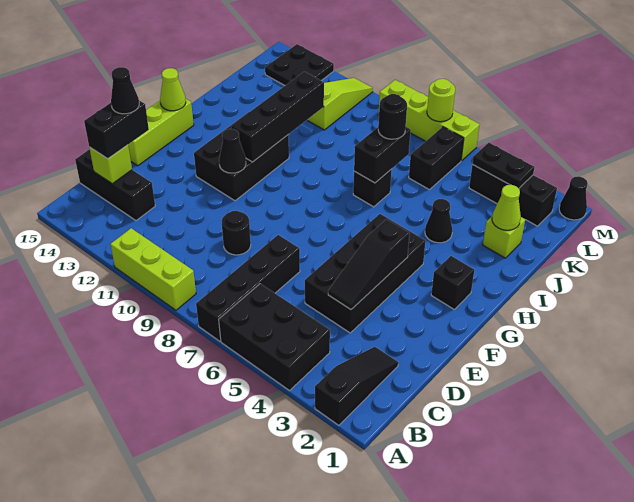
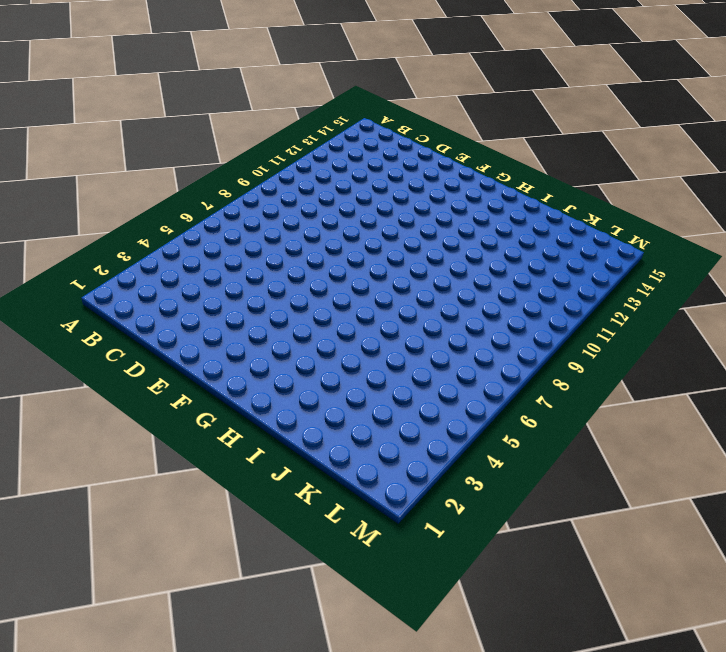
none -> black slope A2:C2 level 1 top A
none -> black brick A4:B6 level 1
none -> black brick A7:D7 level 1
none -> lime brick A9:A11 level 1

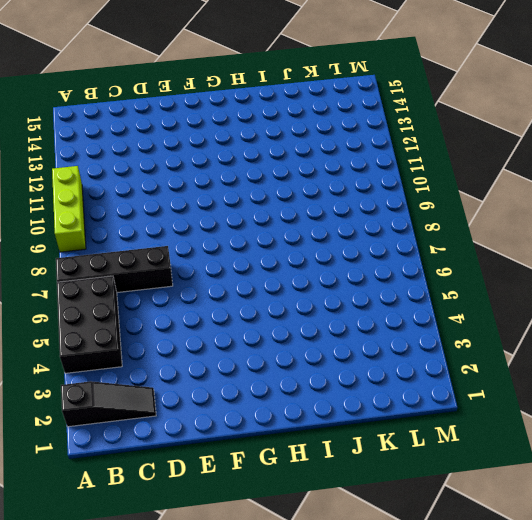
none -> black brick C13:C15 level 1
none -> black brick D4:G5 level 1
none -> black round brick D9 level 1
none -> lime brick E15:G15 level 1

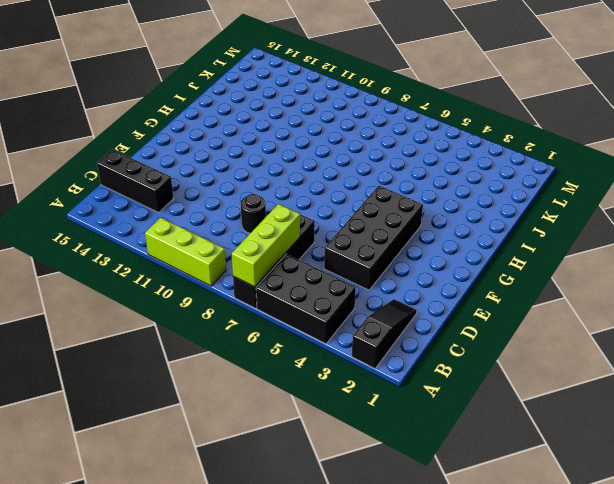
lime brick A7:C7 level 2 -> lime brick E15:G15 level 1
none -> black brick F11:H12 level 1
none -> black brick G2 level 1
none -> black cone I4 level 1
none -> black brick I7 level 1

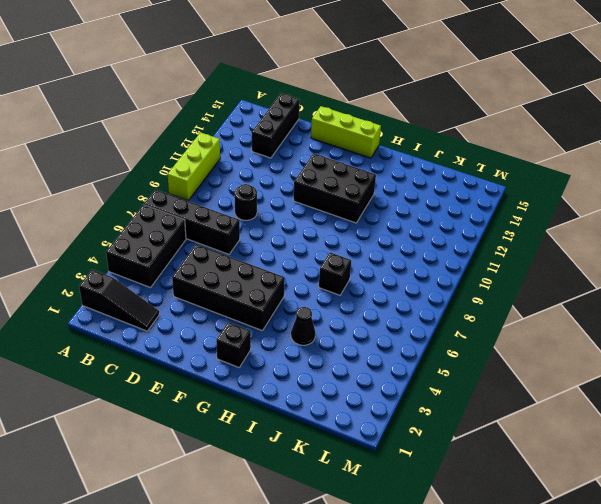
none -> lime brick J2 level 1
none -> black brick K6:L6 level 1
none -> lime slope K11:M11 level 1 top K
none -> black brick L2:L4 level 1

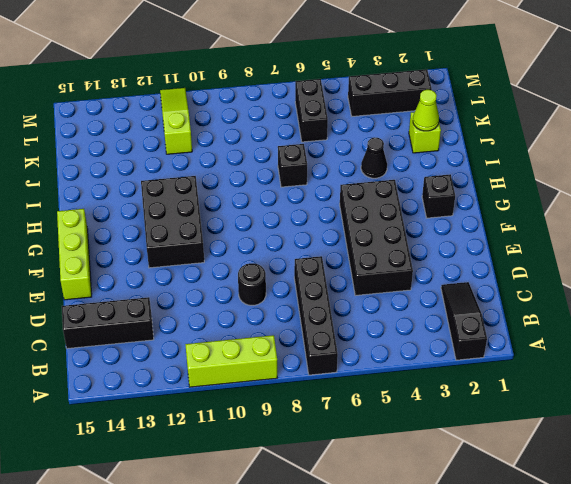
none -> black brick A4:B6 level 1
none -> black plate L13:M14 level 1
none -> black cone M1 level 1
none -> lime brick M6:M9 level 1

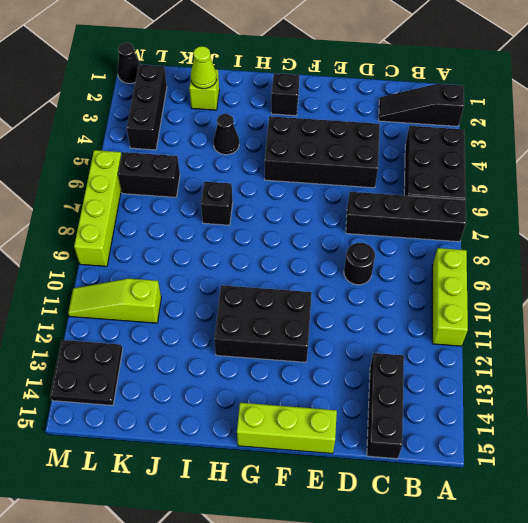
none -> lime brick C14 level 2
none -> black slope D4:F4 level 2 top F
none -> black cone F11 level 2
none -> black brick G11:J11 level 2

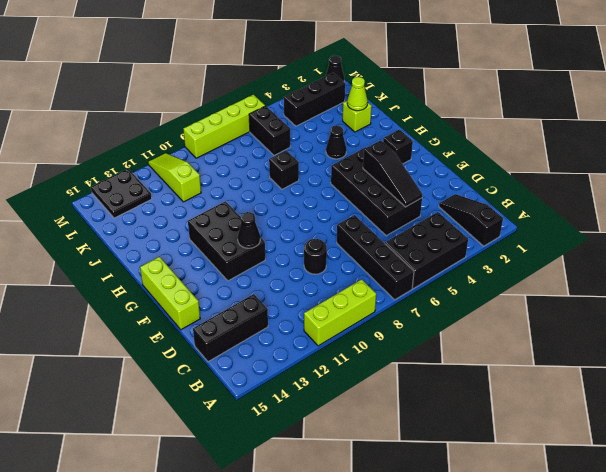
none -> lime brick C14 level 2
none -> black brick G11:J11 level 2
none -> lime cone G15 level 2
none -> black brick I7:J7 level 2

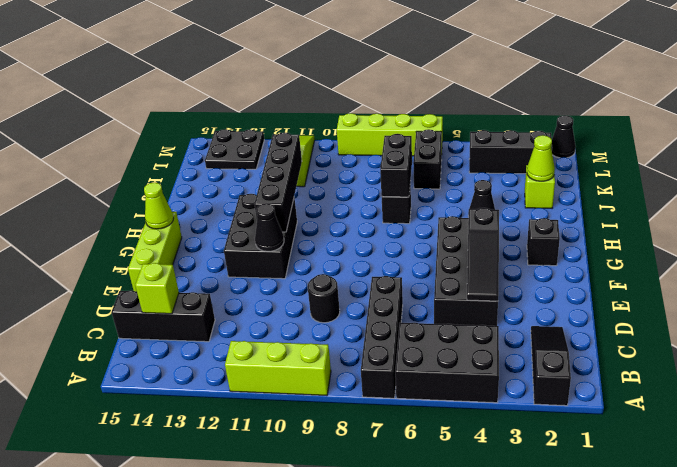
none -> black plate L3:L4 level 2
none -> lime round brick M7 level 2
none -> black brick C14:D14 level 3
none -> black round brick J7 level 3

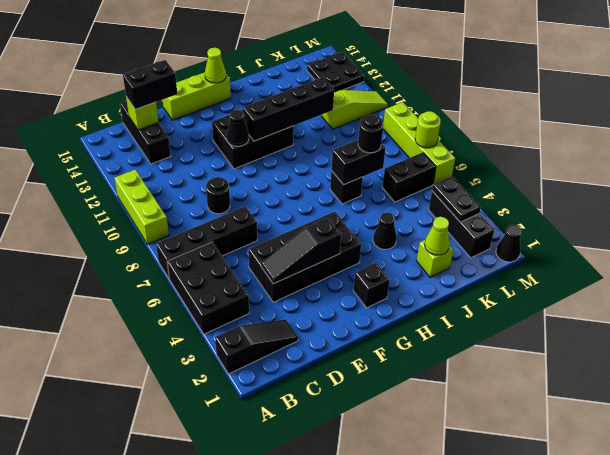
none -> black cone D14 level 4

